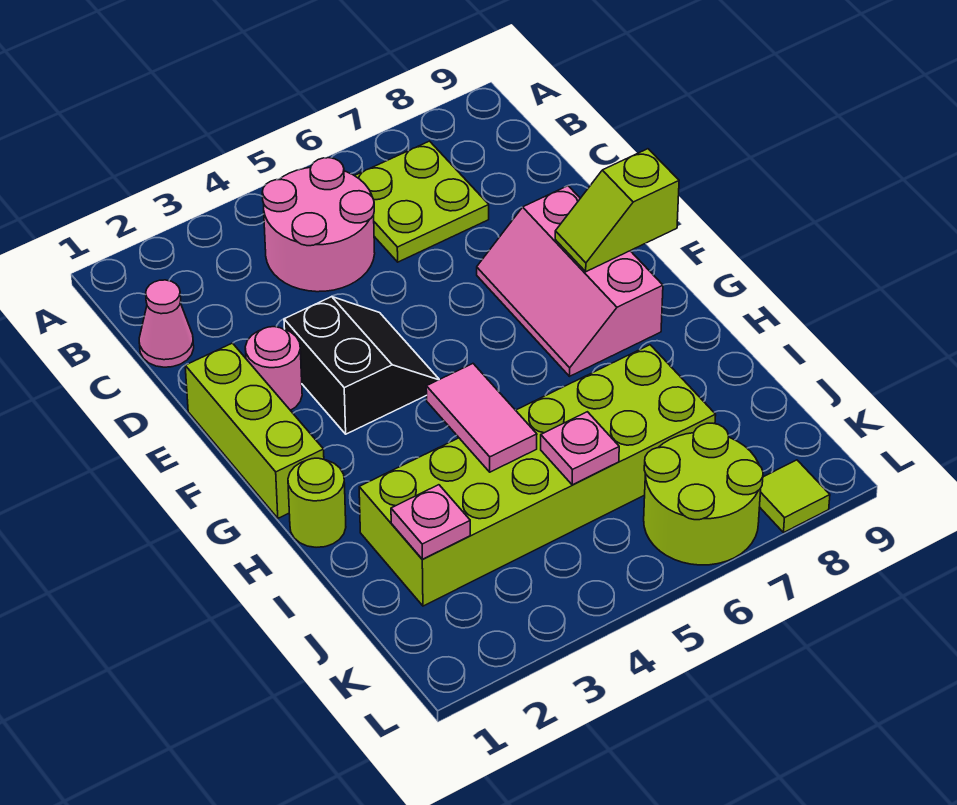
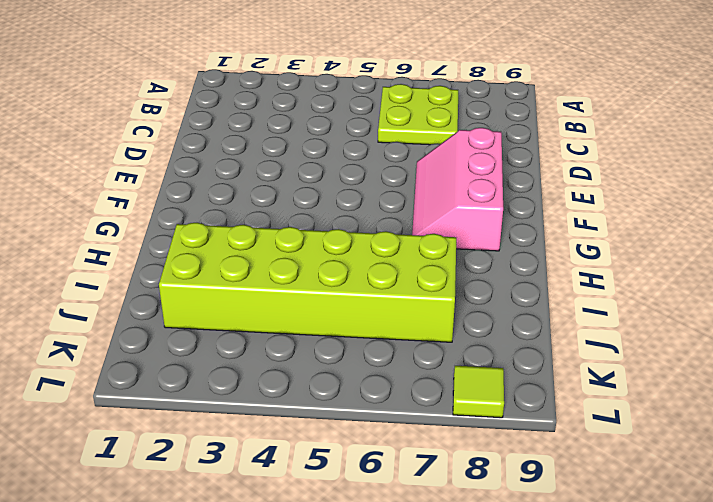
none -> pink round brick B4:C5 level 1
none -> pink cone C1 level 1
none -> lime brick E1:G1 level 1

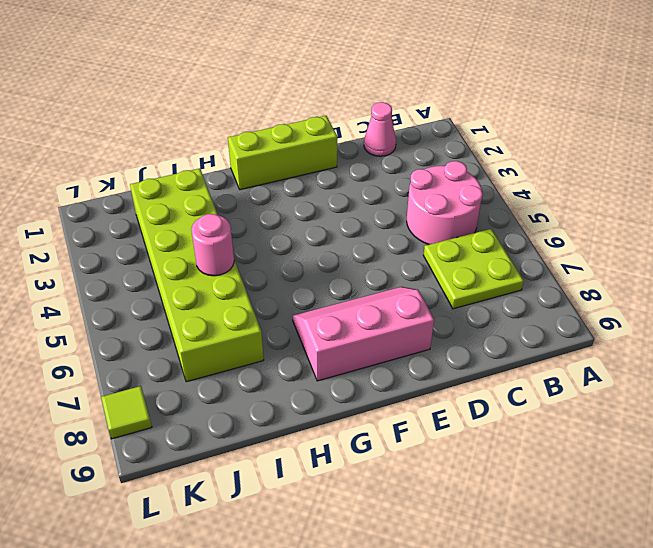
pink round brick I5 level 2 -> pink round brick E2 level 1
none -> black slope E3:F4 level 1 top 3
none -> lime round brick H1 level 1
none -> lime round brick K6:L7 level 1

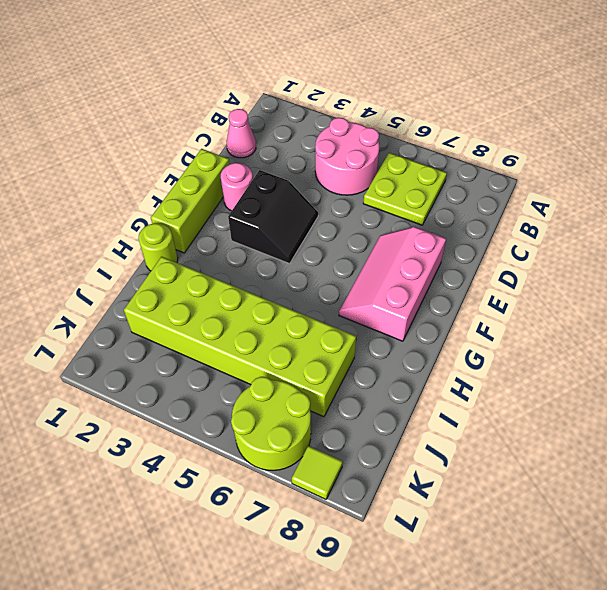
none -> lime slope F8:F9 level 2 top 9
none -> pink tile H4:I4 level 2
none -> pink plate J2 level 2

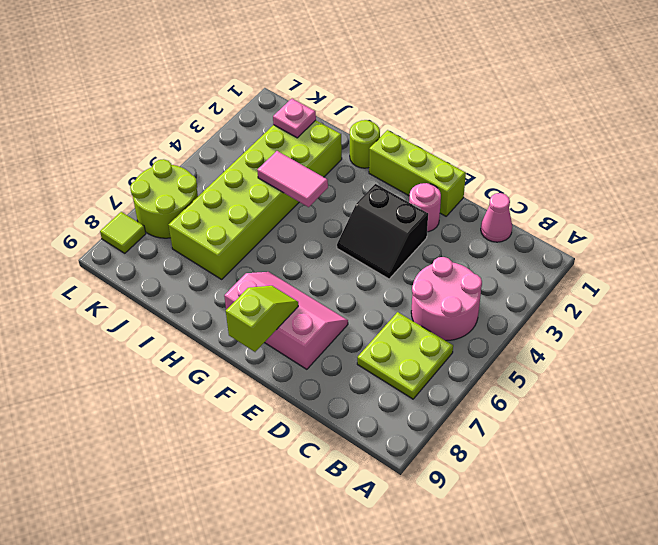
none -> pink plate J5 level 2

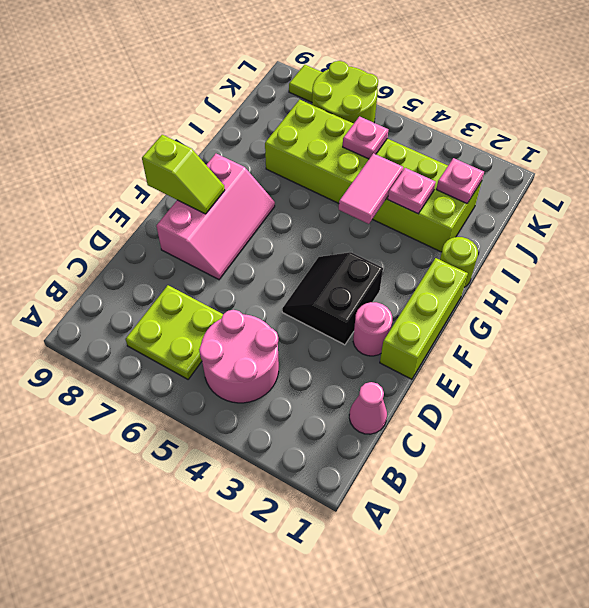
pink plate I3 level 2 -> none

